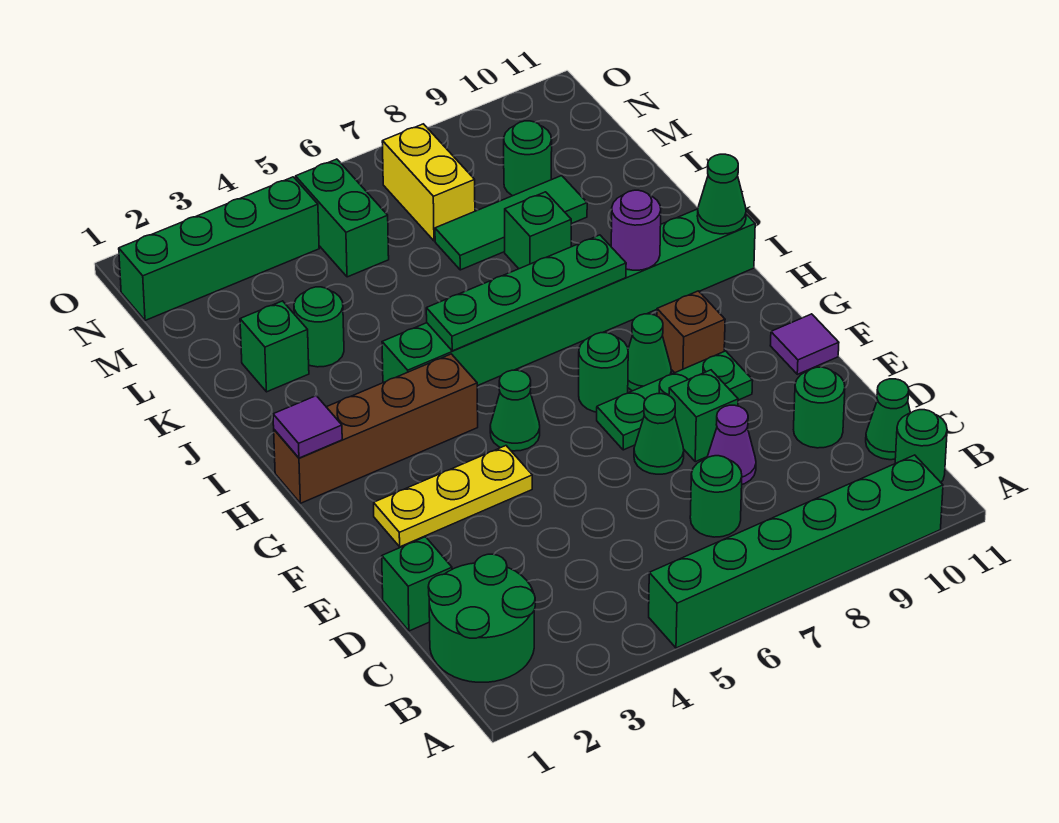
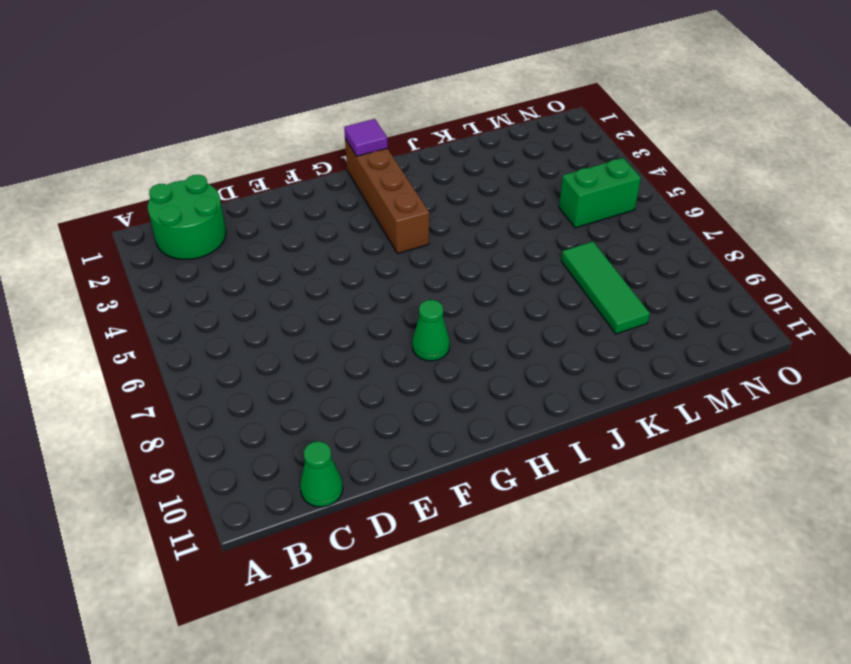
none -> green brick A5:A10 level 1
none -> green round brick B11 level 1
none -> green round brick C7 level 1
none -> green brick D1 level 1

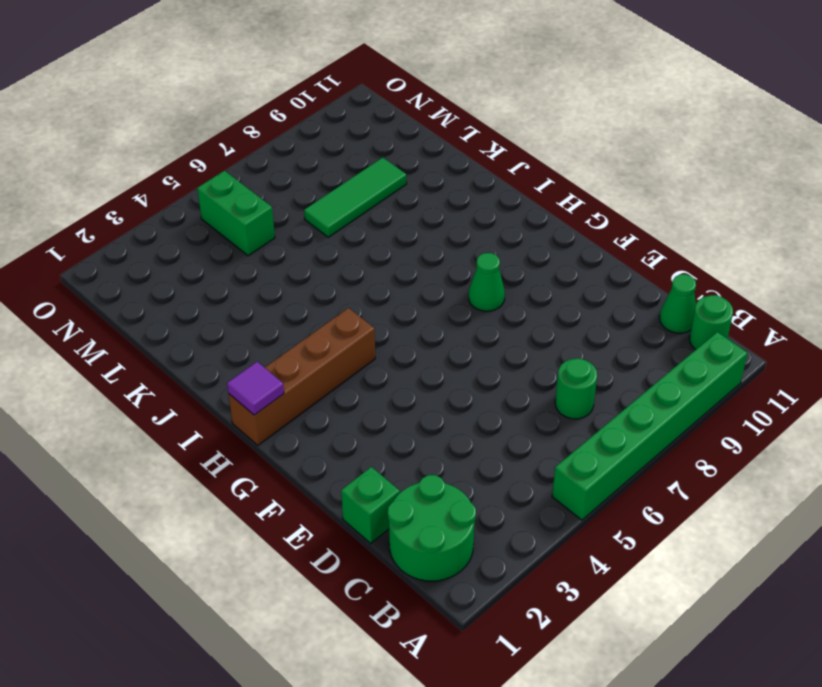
none -> purple cone D8 level 1
none -> green round brick D10 level 1
none -> green cone E7 level 1
none -> green brick E8 level 1

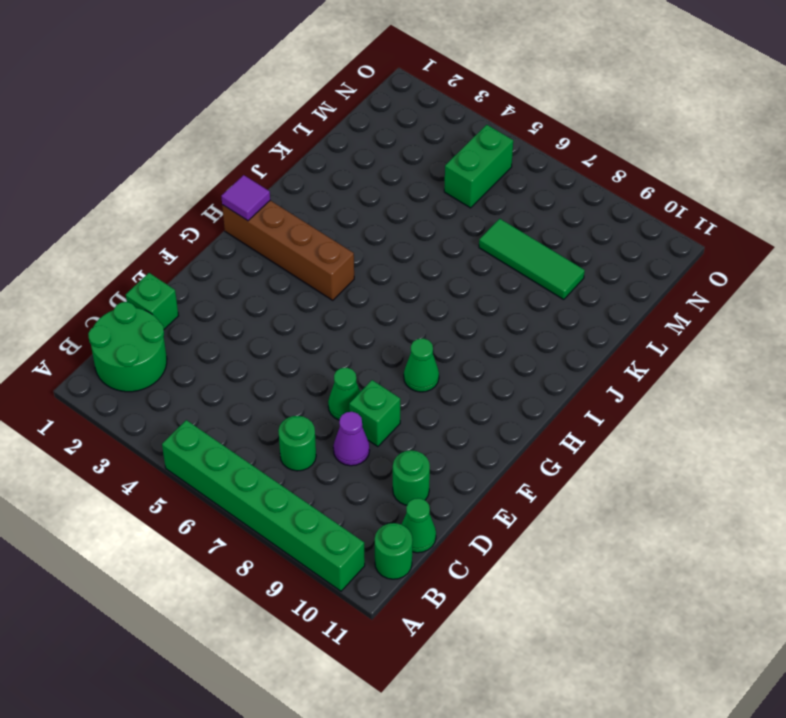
none -> yellow plate F2:F4 level 1
none -> green plate F7:F9 level 1
none -> purple tile F11 level 1
none -> green cone G5 level 1

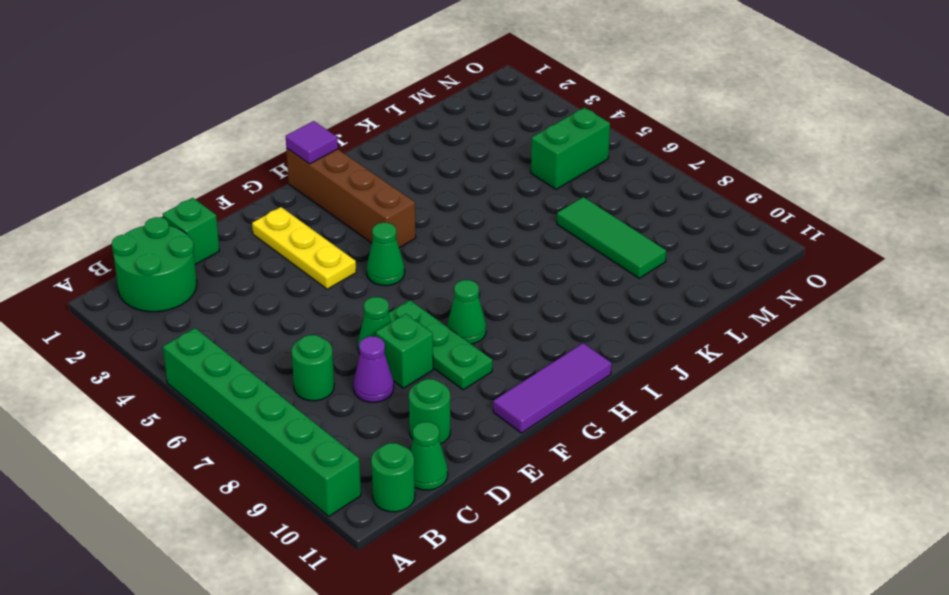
purple tile F11:H11 level 1 -> purple tile F11 level 1
none -> green round brick G7 level 1
none -> brown brick G9 level 1
none -> green brick I4:I11 level 1
none -> green brick K2 level 1

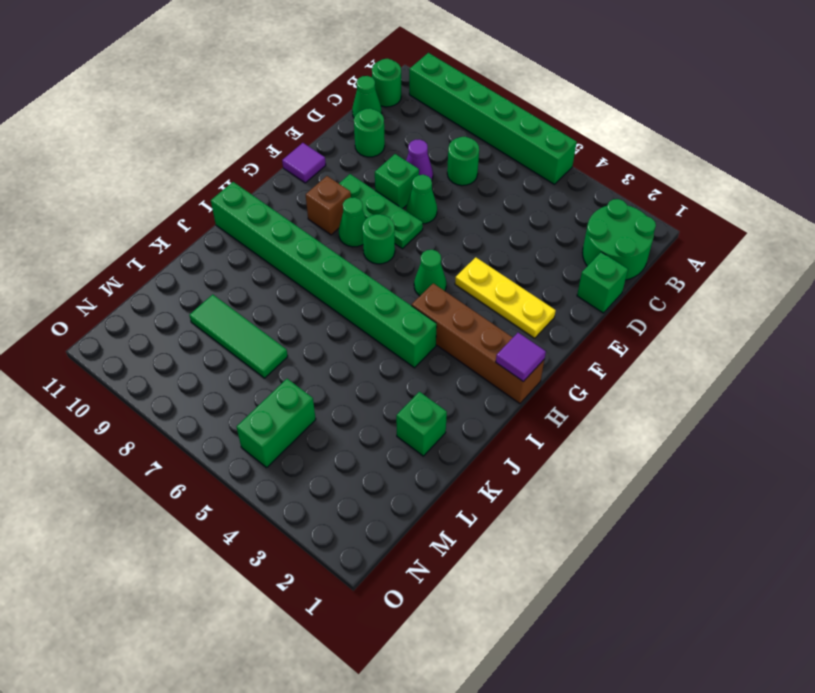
none -> green round brick K3 level 1
none -> green brick K8 level 1
none -> yellow brick M7:N7 level 1
none -> green round brick M9 level 1

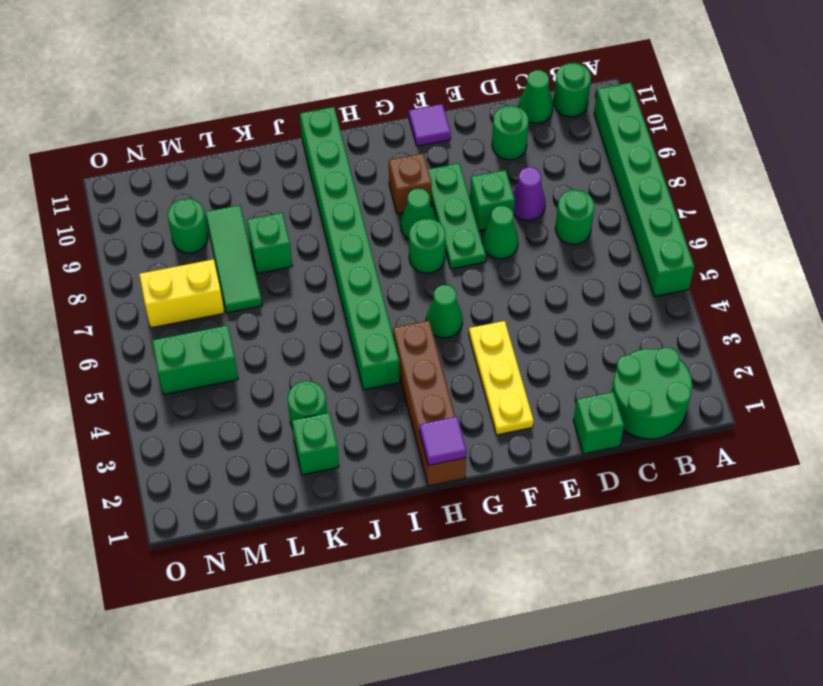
none -> green brick N1:N4 level 1
none -> green plate I5:I8 level 2
none -> purple round brick I9 level 2
none -> green cone I11 level 2

